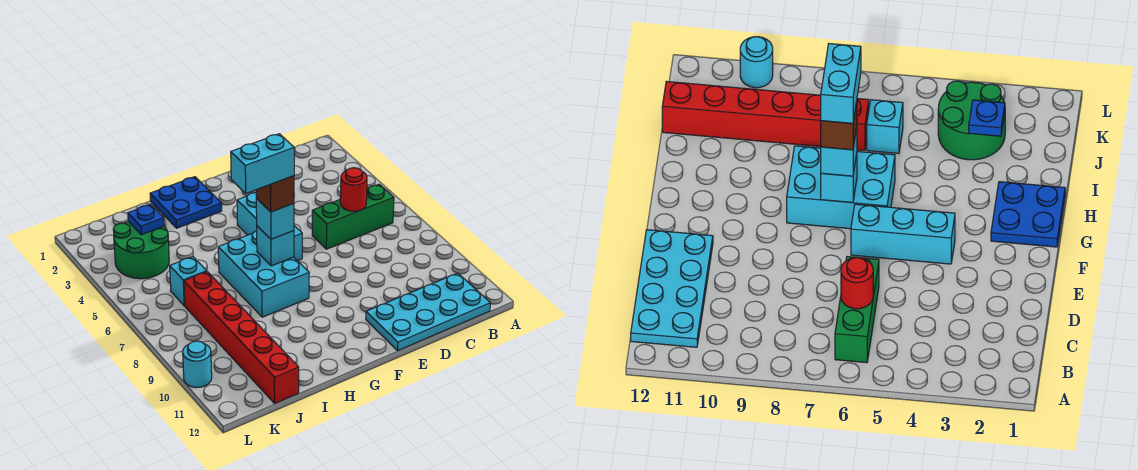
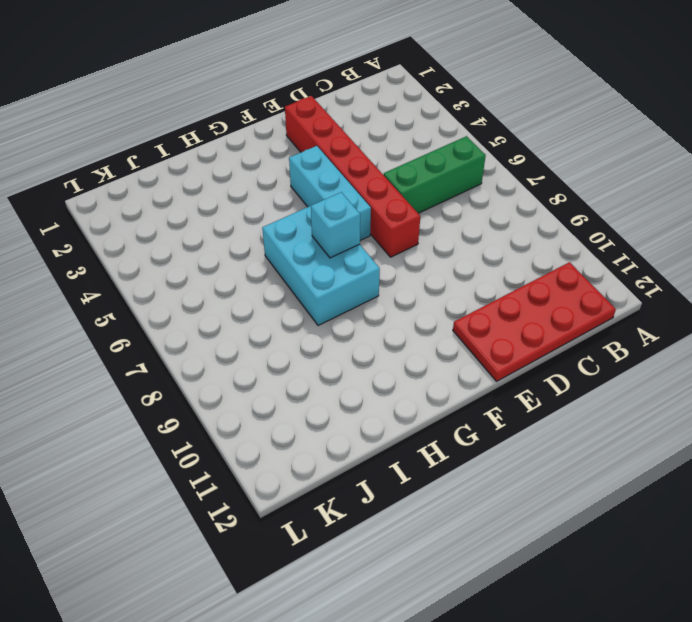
red plate B11:E12 level 1 -> cyan plate B11:E12 level 1
red brick E2:E7 level 1 -> red brick J7:J12 level 1
none -> blue plate G1:H2 level 1
none -> green round brick J3:K4 level 1
none -> cyan brick J6 level 1

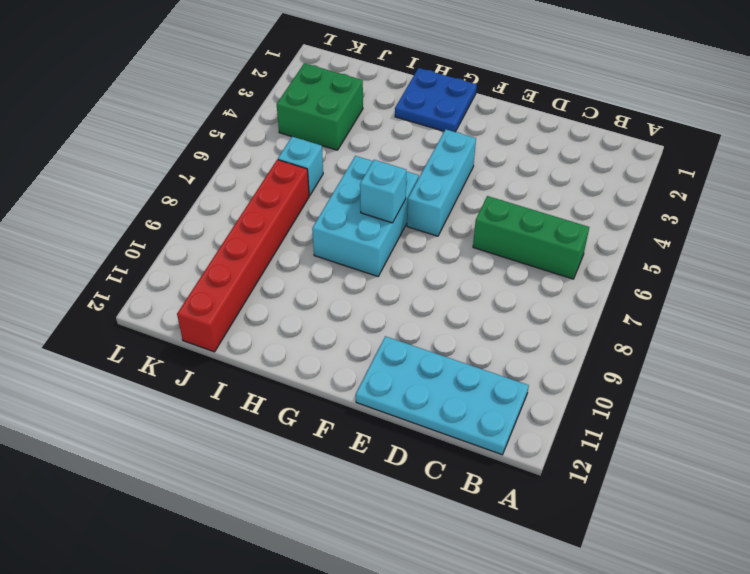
green brick J3:K4 level 1 -> green round brick J3:K4 level 1
none -> cyan round brick L10 level 1
none -> red round brick C6 level 2
none -> blue plate J3 level 2

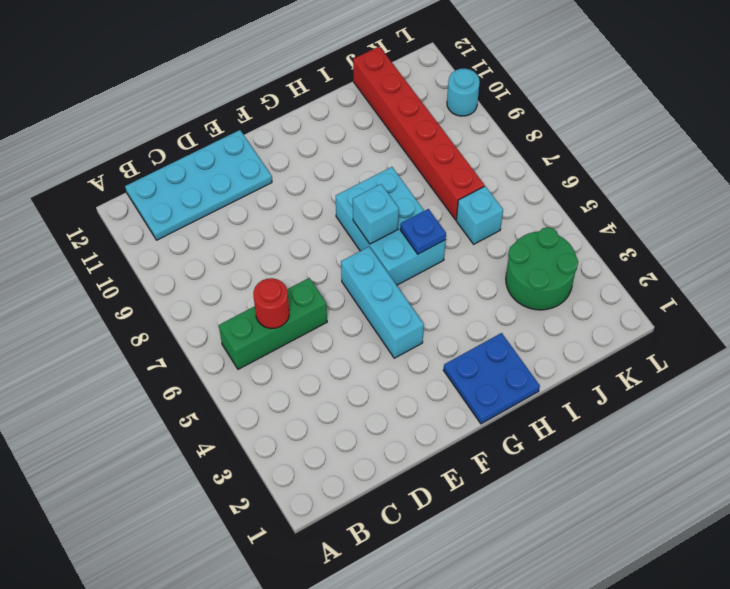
blue plate H6 level 2 -> blue plate J3 level 2
none -> cyan brick G7 level 3
none -> brown brick G7 level 4
none -> cyan brick G7:H7 level 5

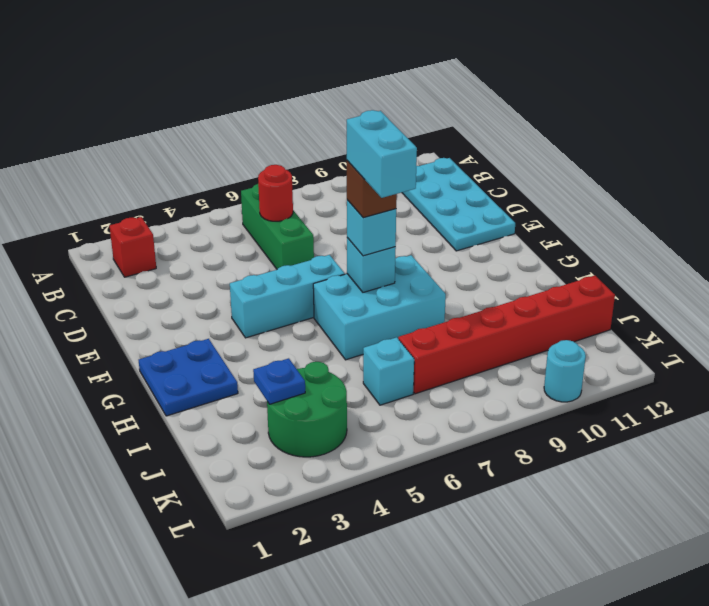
red brick B2 level 1 -> none

